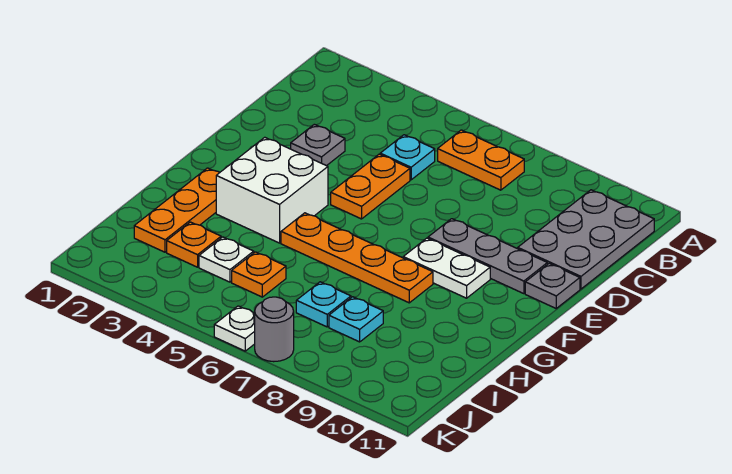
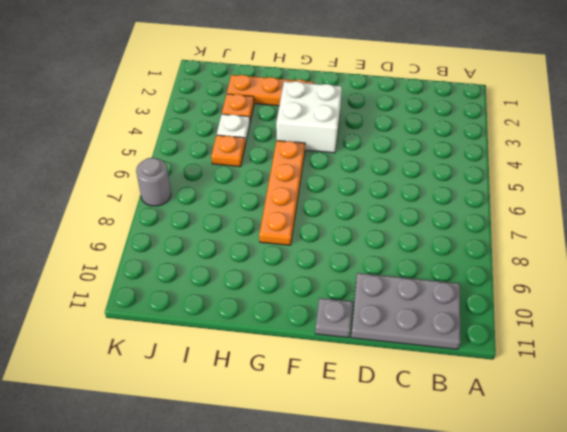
none -> orange plate B6:B7 level 1
none -> cyan plate C5 level 1
none -> grey plate D3 level 1

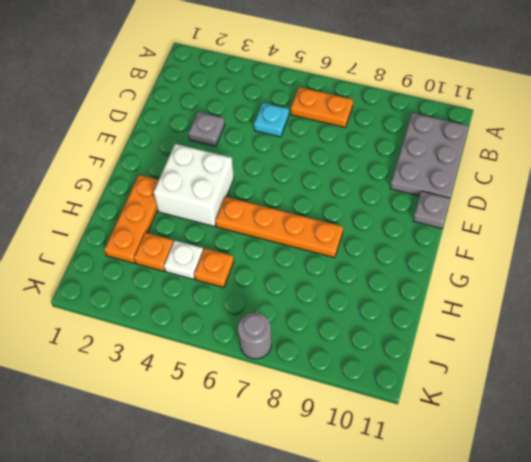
none -> orange plate D5:E5 level 1
none -> grey plate E8:E10 level 1
none -> white plate F8:F9 level 1

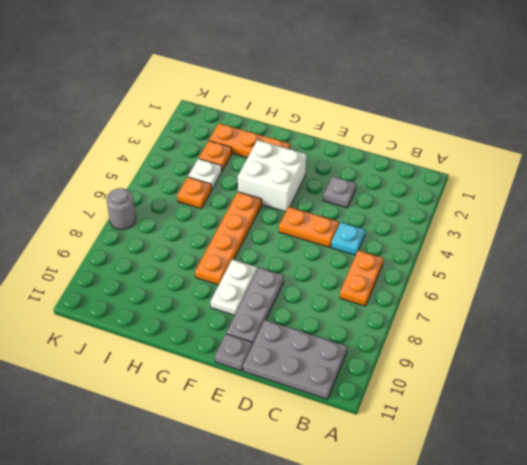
none -> cyan plate I7 level 1
none -> cyan plate I8 level 1
none -> white plate K6 level 1

